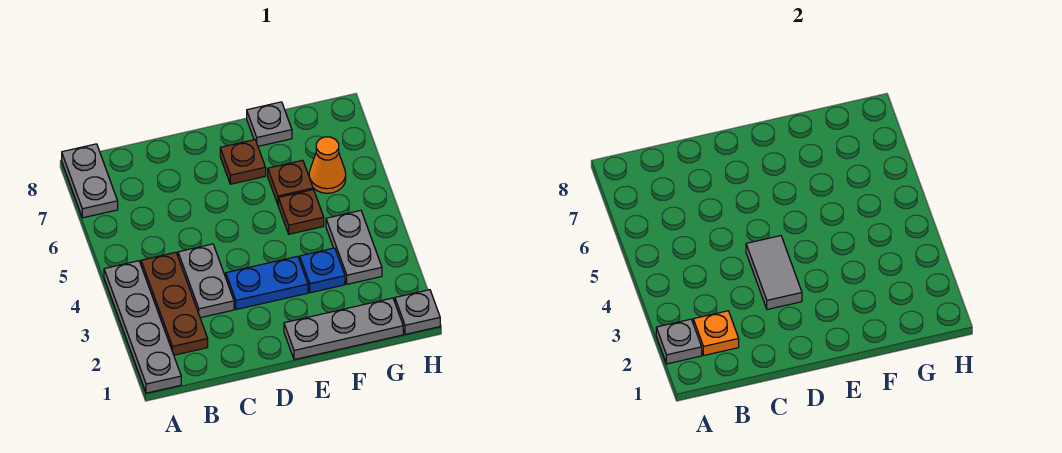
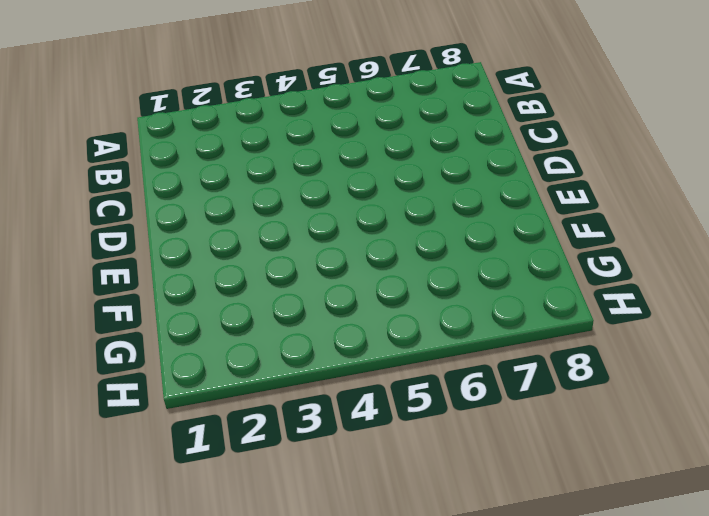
none -> grey plate A1:A4 level 1
none -> grey plate A7:A8 level 1
none -> brown plate B2:B4 level 1

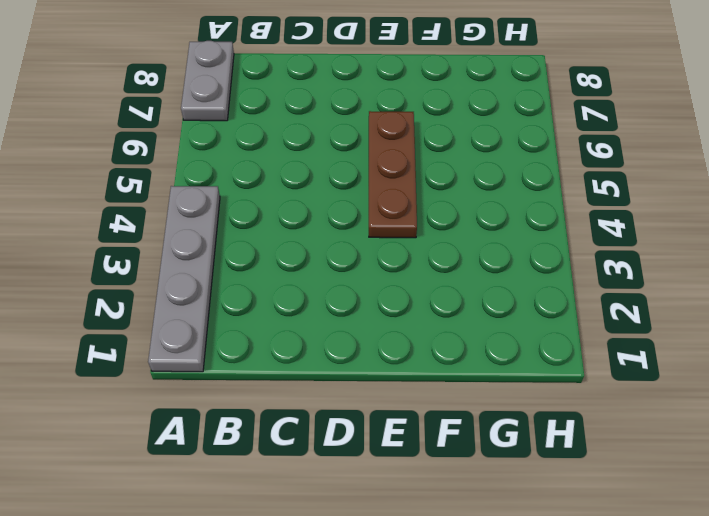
brown plate E4:E6 level 1 -> brown plate B2:B4 level 1
none -> grey plate C3:C4 level 1
none -> blue plate D3:E3 level 1
none -> grey plate E1:G1 level 1

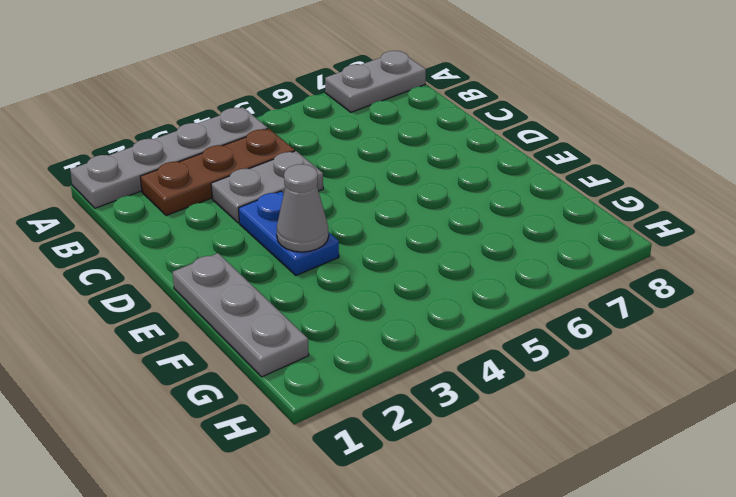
grey cone E3 level 2 -> none
none -> brown plate E7 level 1
none -> blue plate F3 level 1
none -> brown plate F5 level 1

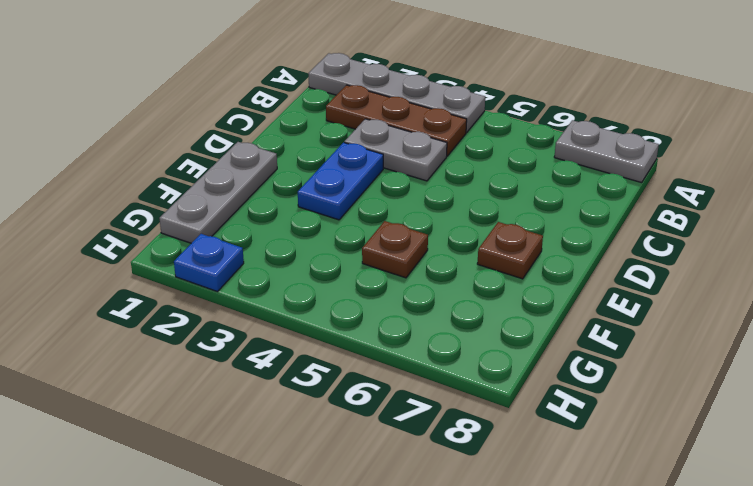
blue plate H2 level 1 -> blue plate F3 level 1
none -> brown plate F6 level 1
none -> grey plate F8 level 1
none -> grey plate G3:G4 level 1

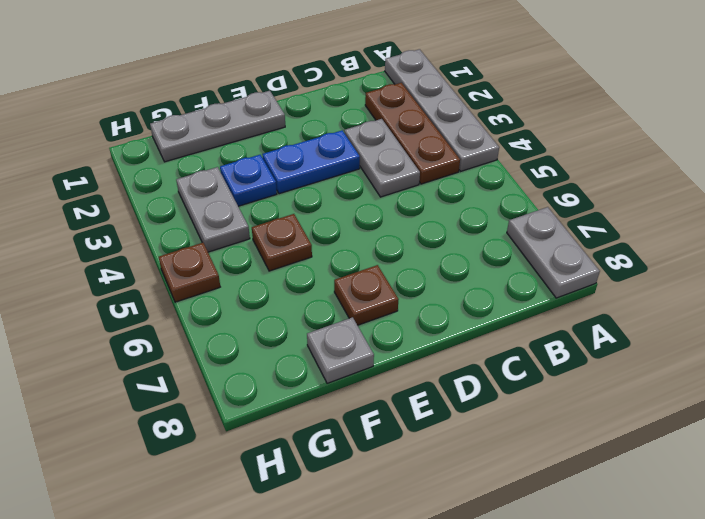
brown plate H5 level 1 -> brown plate F6 level 1
none -> orange cone G6 level 1
none -> grey plate H1 level 1
none -> grey plate A2 level 2

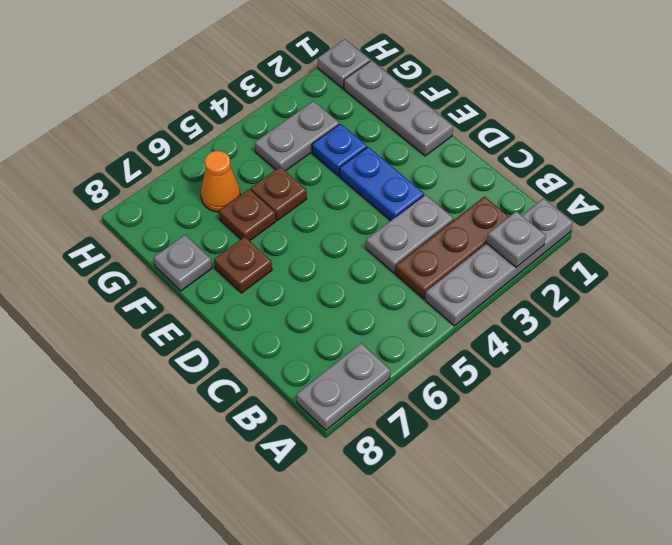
none -> orange plate B2 level 2
none -> grey tile D3:D4 level 2

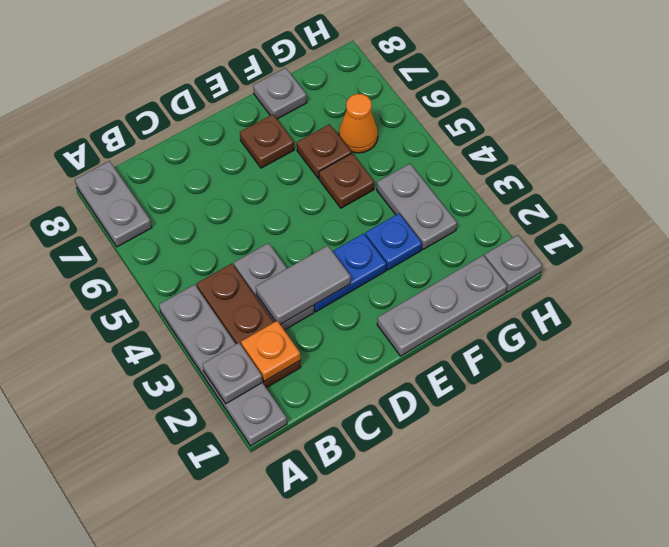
grey tile C3:D3 level 2 -> grey tile D3:D4 level 2

